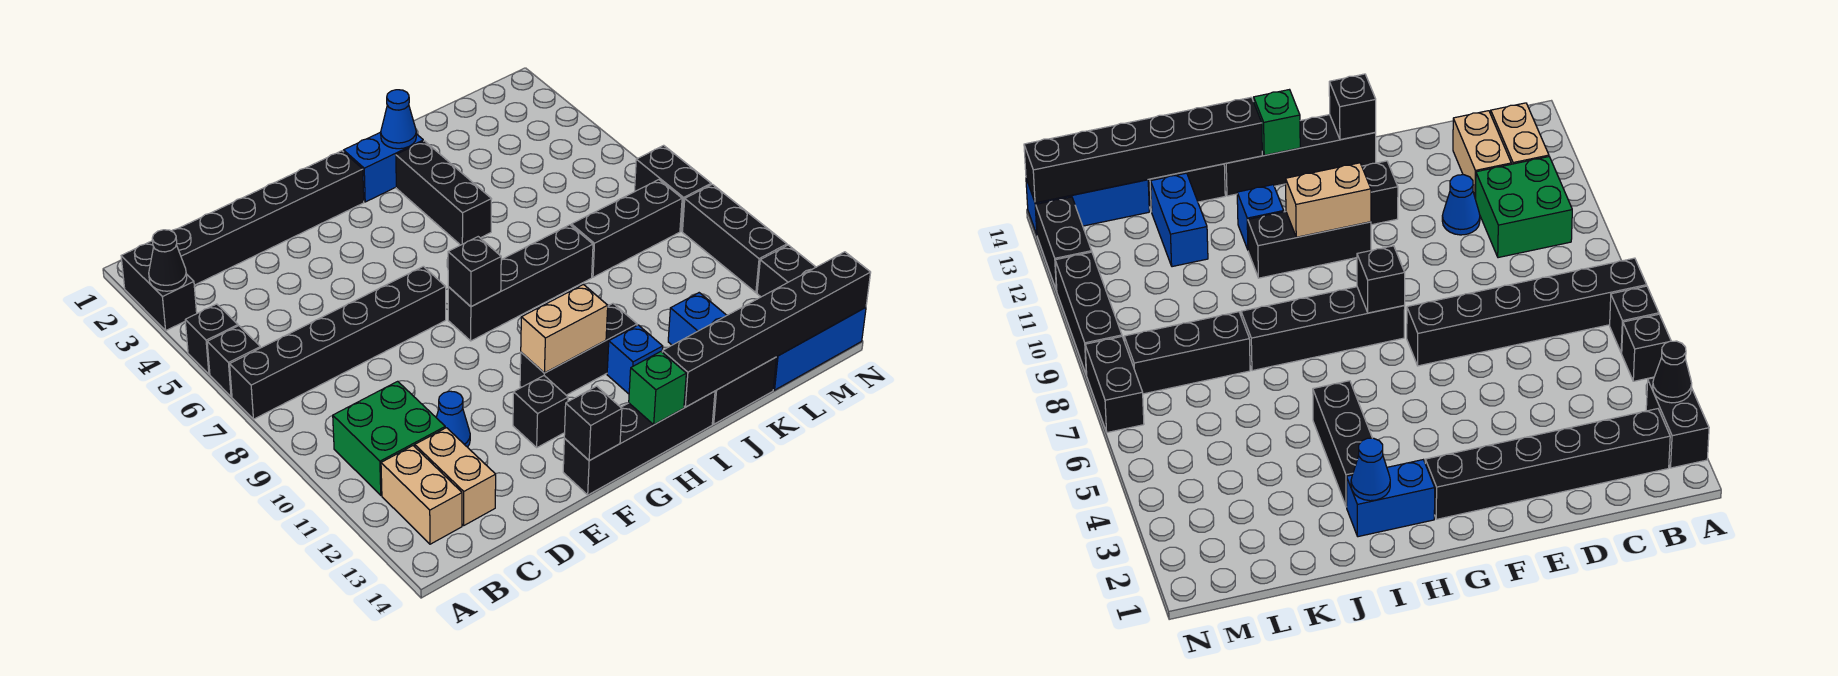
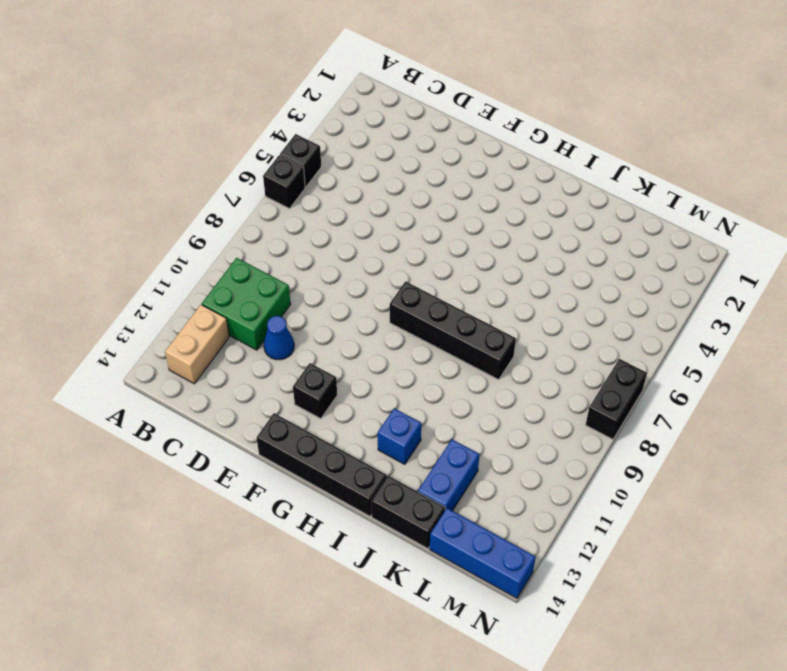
none -> black brick A2:A3 level 1
none -> black brick A7:F7 level 1
none -> black brick B2:G2 level 1
none -> tan brick C12:C13 level 1

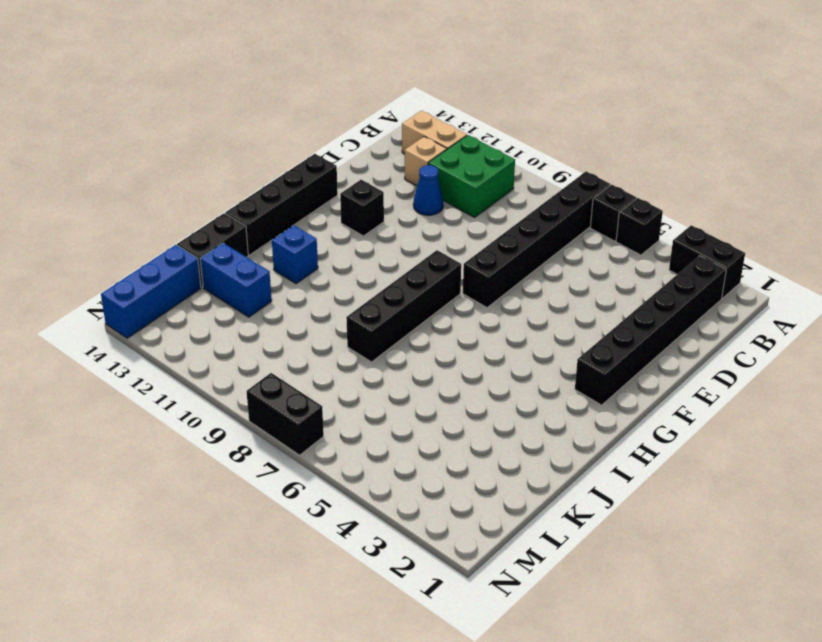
tan brick C12 level 1 -> tan brick C12:C13 level 1
none -> black brick G11:I11 level 1
none -> blue brick H2:I2 level 1
none -> black brick I3:I5 level 1
none -> black brick K8:M8 level 1

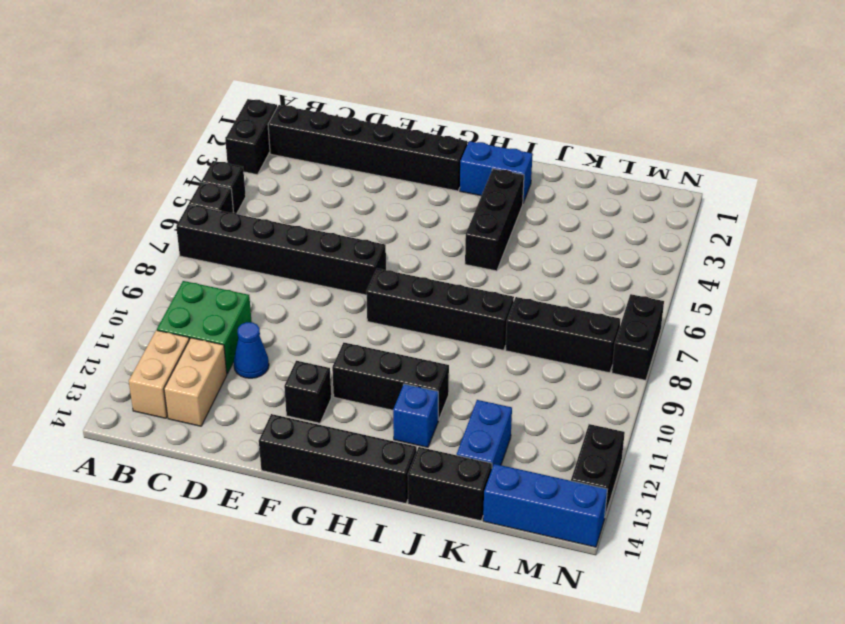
none -> black brick N9:N11 level 1
none -> black cone A3 level 2
none -> black brick F14 level 2
none -> black brick G8 level 2

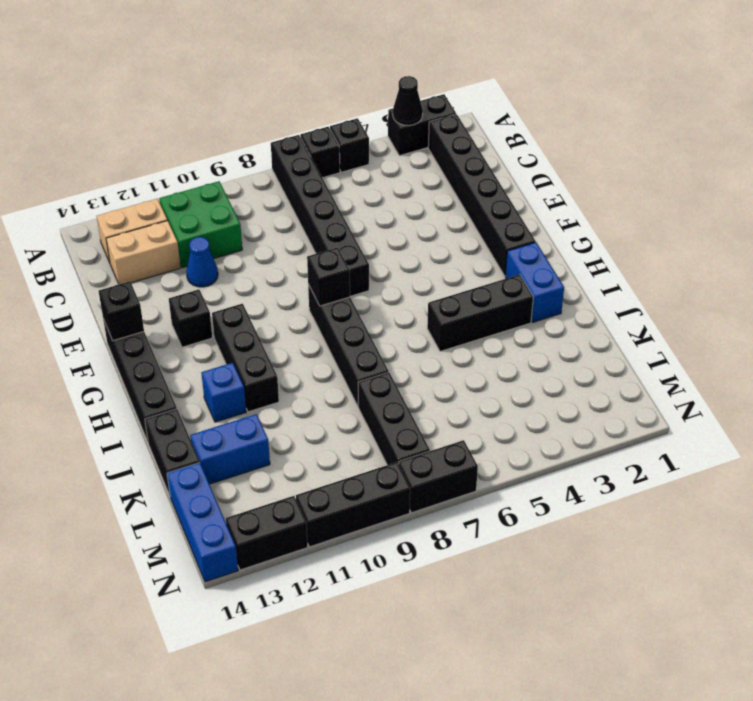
none -> tan brick G11:H11 level 2
none -> green brick H14 level 2
none -> blue cone I2 level 2
none -> black brick I14:N14 level 2

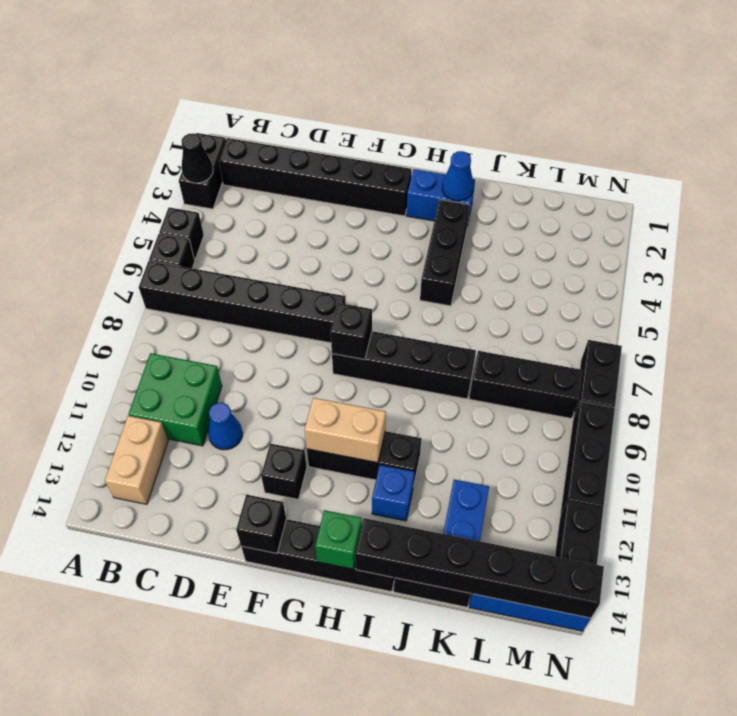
none -> tan brick C12:C13 level 1

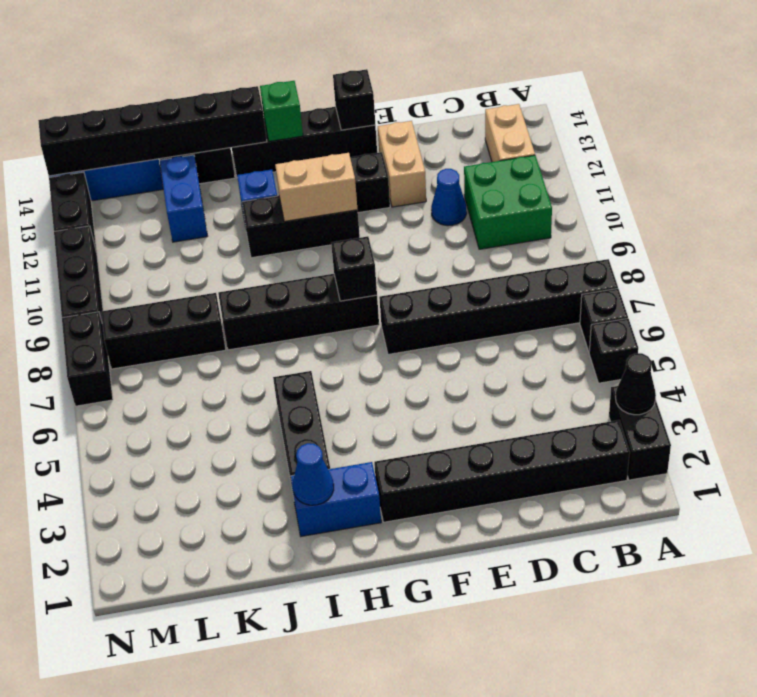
tan brick E12:E13 level 1 -> tan brick C12:C13 level 1

